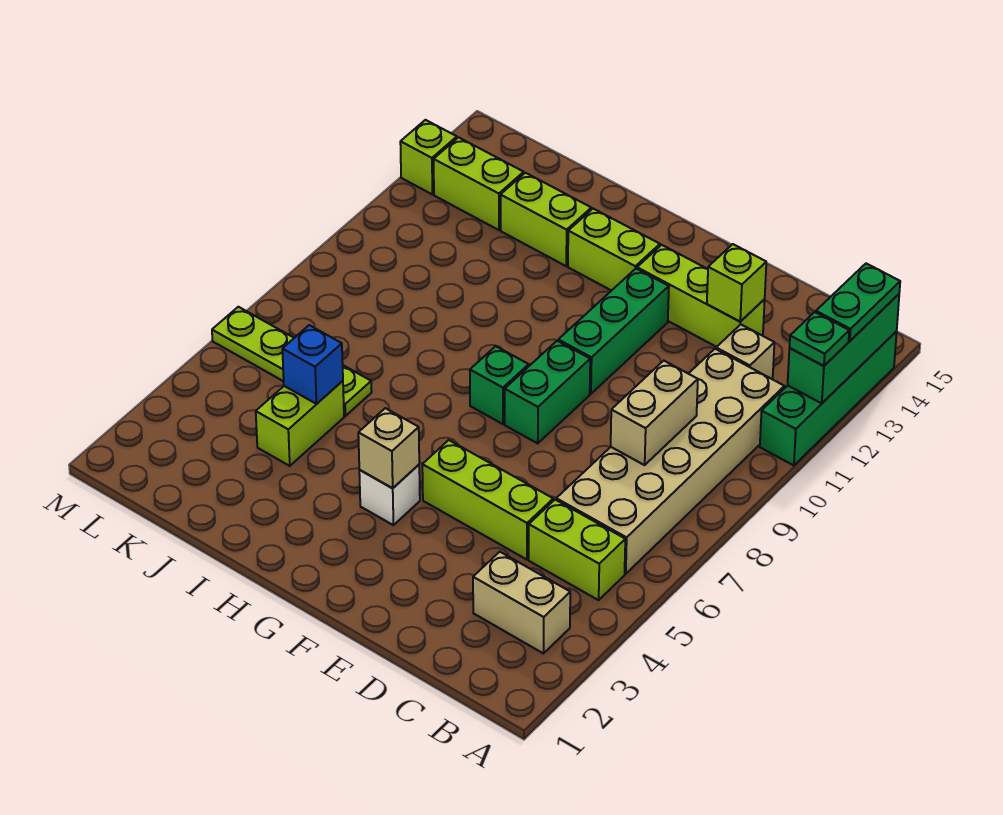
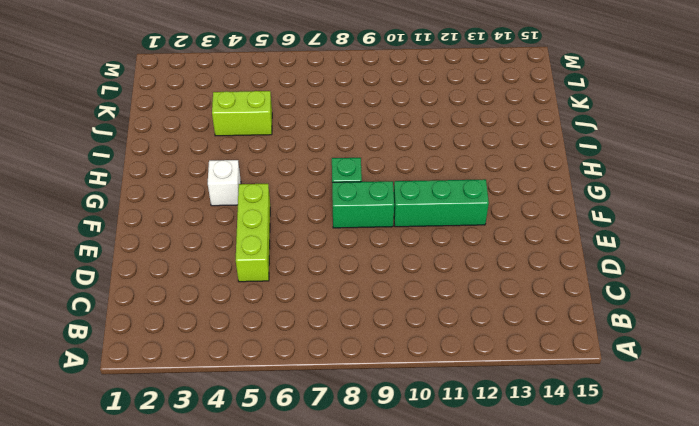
none -> green brick A11:A14 level 1
none -> tan brick B3:C3 level 1
none -> lime brick B5:C5 level 1

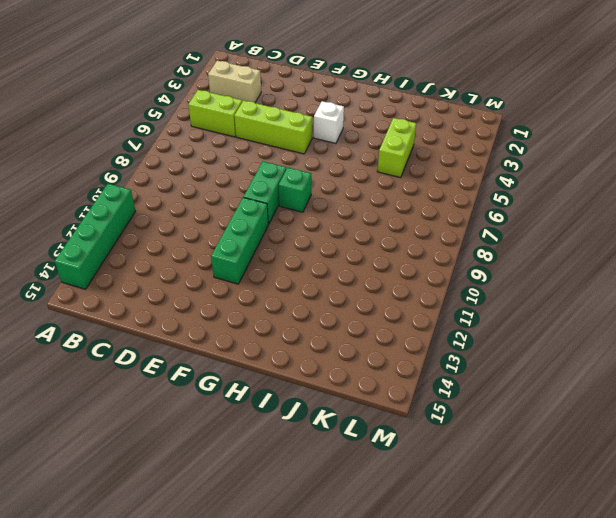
none -> tan brick B6:C11 level 1
none -> tan brick C12 level 1
none -> lime brick D13:F13 level 1

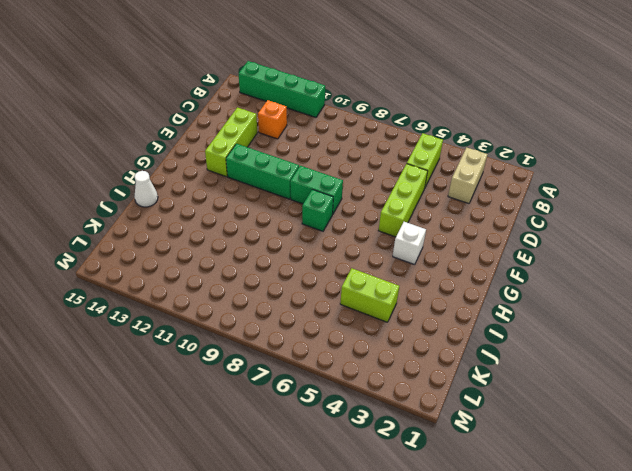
orange brick C12 level 1 -> tan brick C12 level 1
white cone I15 level 1 -> none
none -> tan brick B6:C11 level 1
none -> lime brick G13:H13 level 1
none -> lime brick I13:J13 level 1

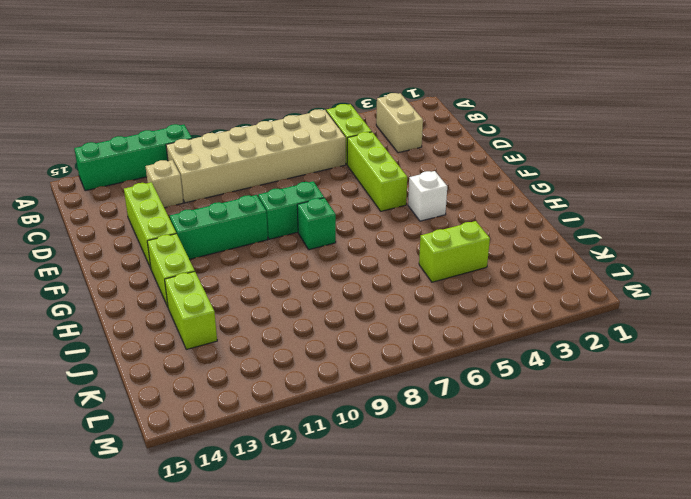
none -> lime plate J6:M6 level 1
none -> lime brick K13:L13 level 1
none -> lime brick M13 level 1

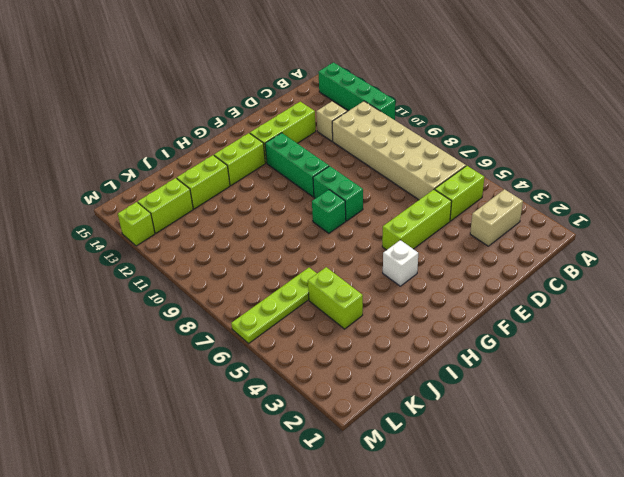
none -> green brick A12:A14 level 2
none -> tan brick C8:C9 level 2
none -> lime brick D13 level 2

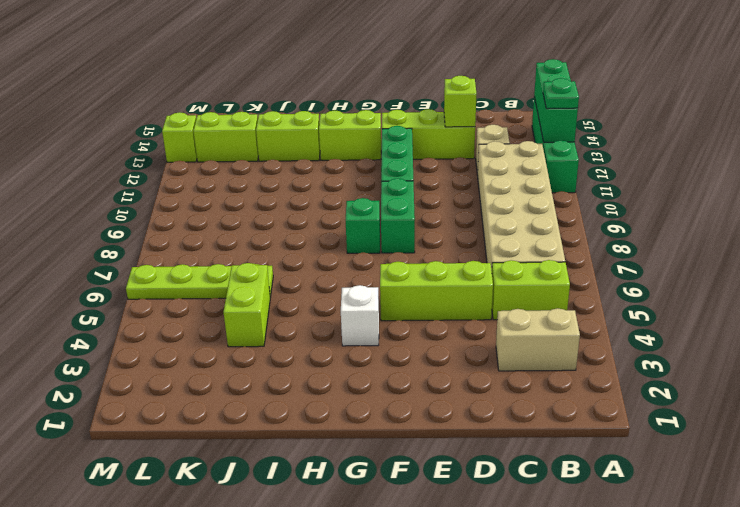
none -> tan brick C8:C9 level 2
none -> tan brick G4 level 2
none -> blue brick J5 level 2

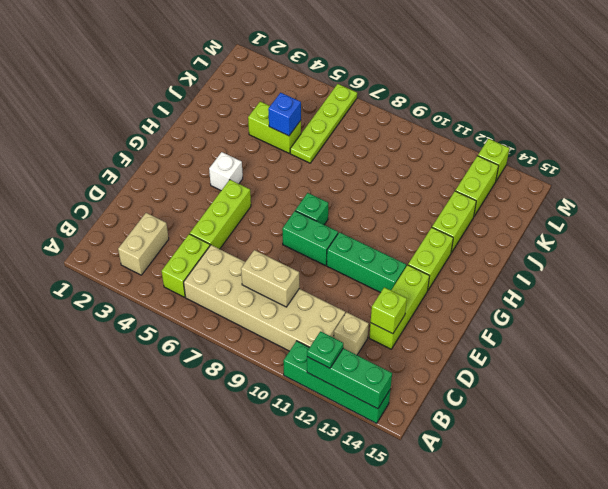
none -> tan brick G4 level 2
none -> green plate A13:A14 level 3

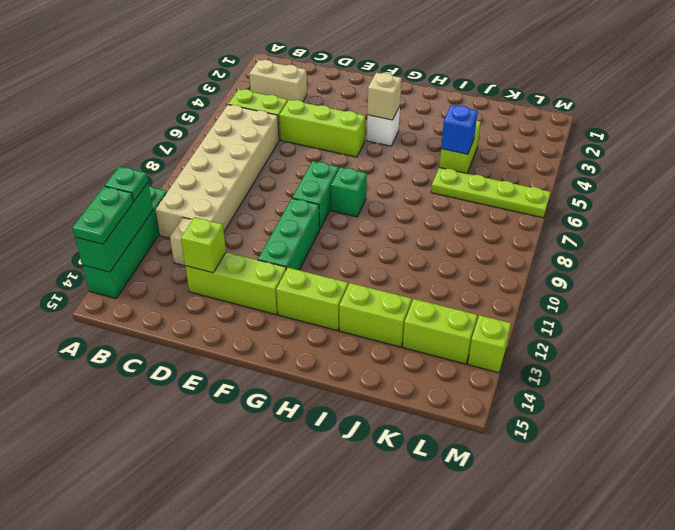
none -> tan brick C8:C9 level 2

